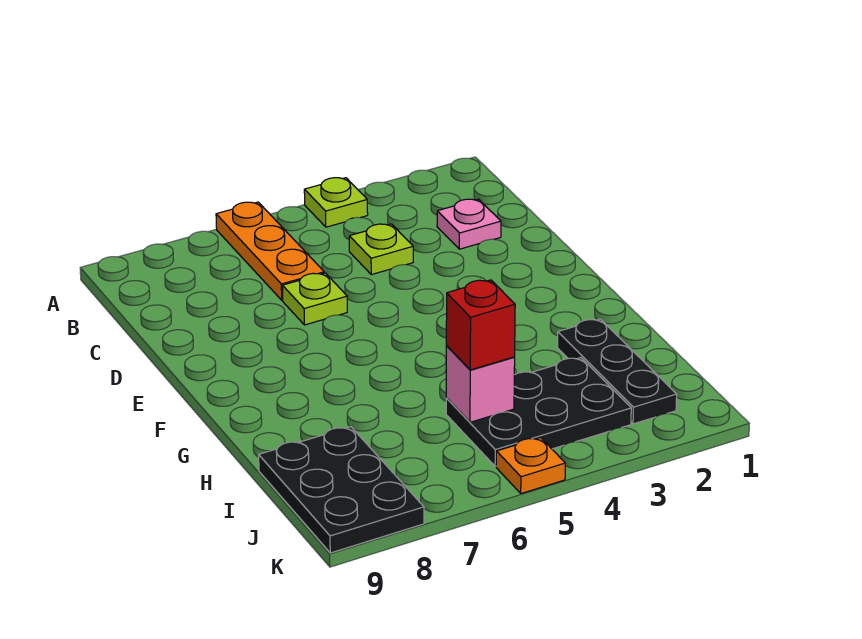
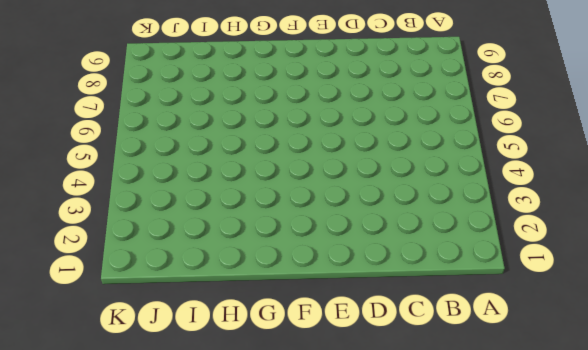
none -> lime plate A4 level 1
none -> orange plate A6:C6 level 1

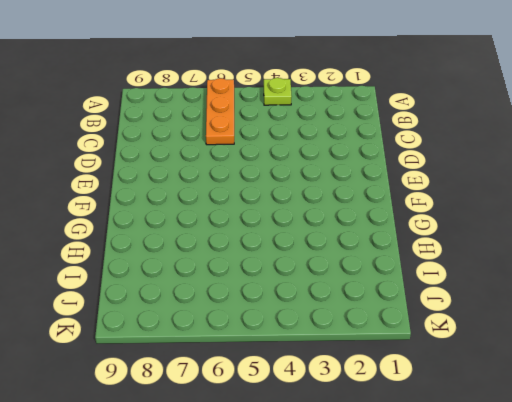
none -> pink plate C2 level 1
none -> lime plate C4 level 1

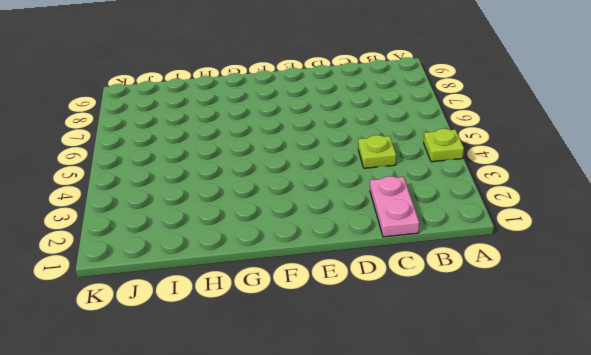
pink plate C1:C2 level 1 -> pink plate C2 level 1
none -> orange plate A6:C6 level 1
none -> lime plate D6 level 1

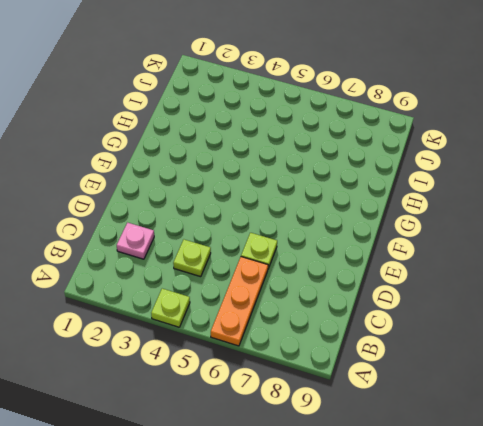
none -> black plate H2:J2 level 1
none -> black plate I3:J5 level 1

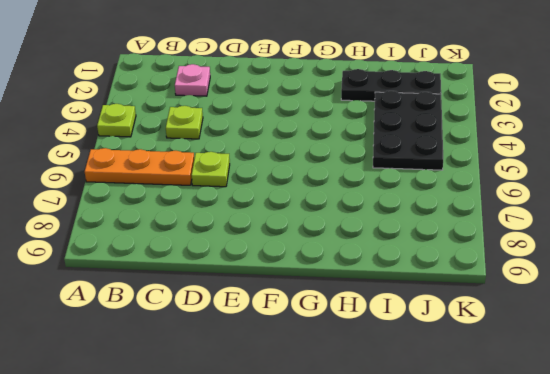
none -> black plate I8:K9 level 1
none -> orange plate K5 level 1

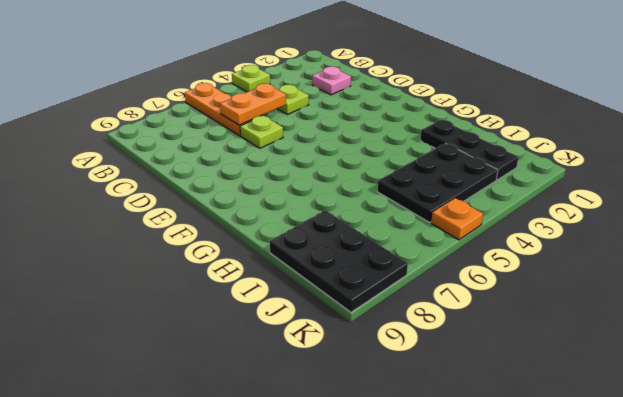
orange plate C5:C6 level 2 -> none
none -> pink brick I5 level 2
none -> red brick I5 level 3

